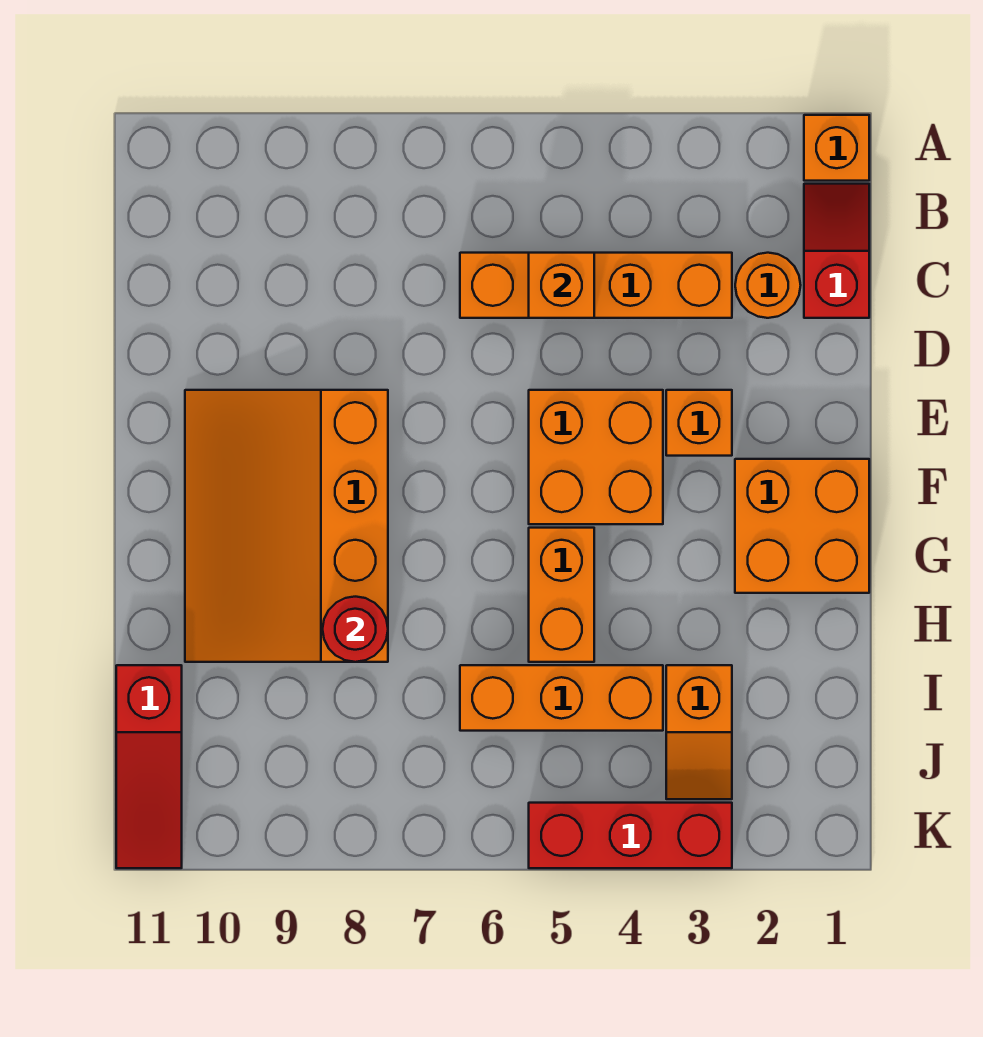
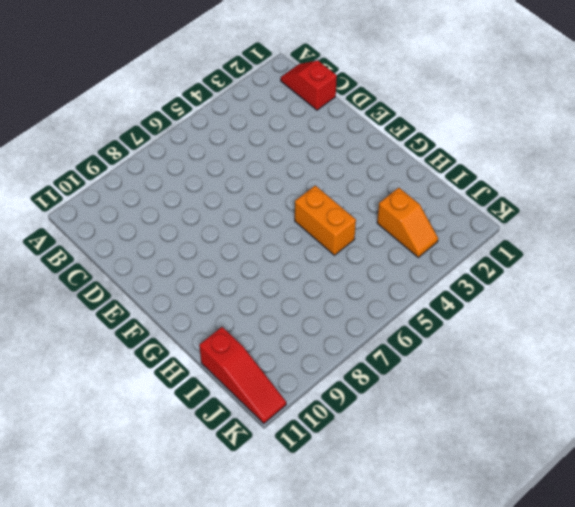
none -> orange brick A1 level 1
none -> orange round brick C2 level 1
none -> orange brick C3:C6 level 1

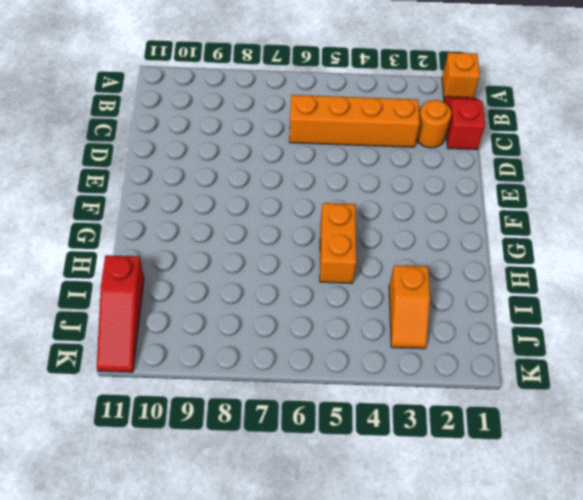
none -> orange brick E3 level 1
none -> orange brick E4:F5 level 1
none -> orange slope E8:H10 level 1 top 8

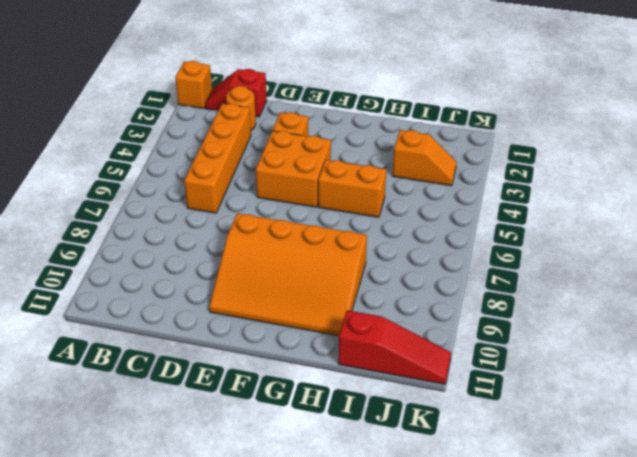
none -> orange brick F1:G2 level 1
none -> orange brick I4:I6 level 1
none -> red brick K3:K5 level 1

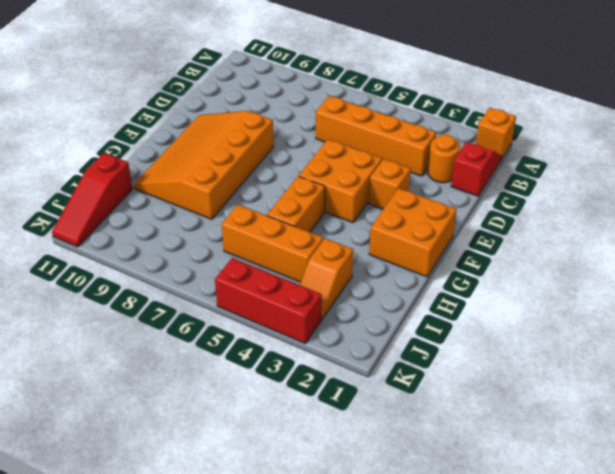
none -> orange brick C5 level 2
none -> red round brick H8 level 2

